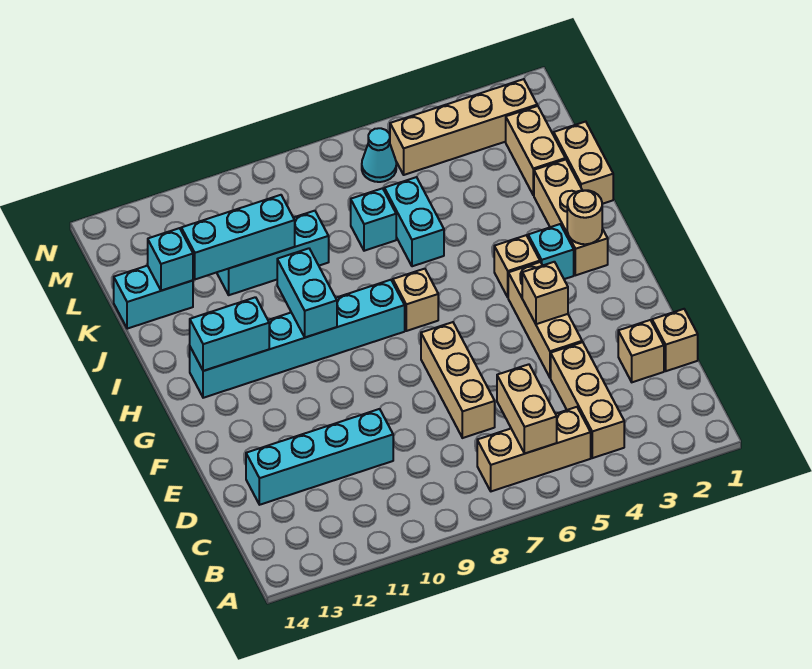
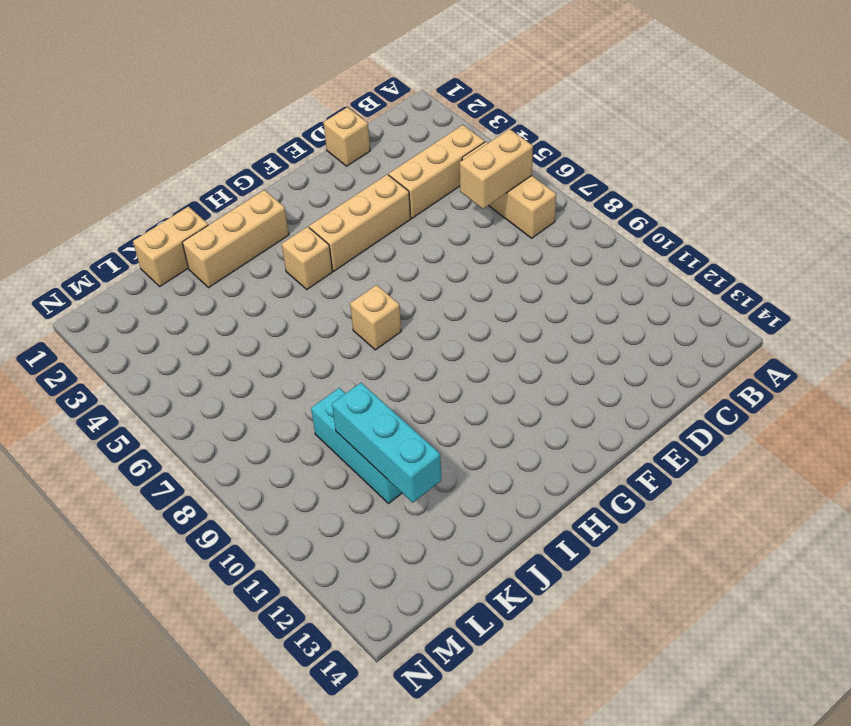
none -> tan brick D2 level 1
none -> tan brick D7:F7 level 1
none -> cyan brick D10:D13 level 1

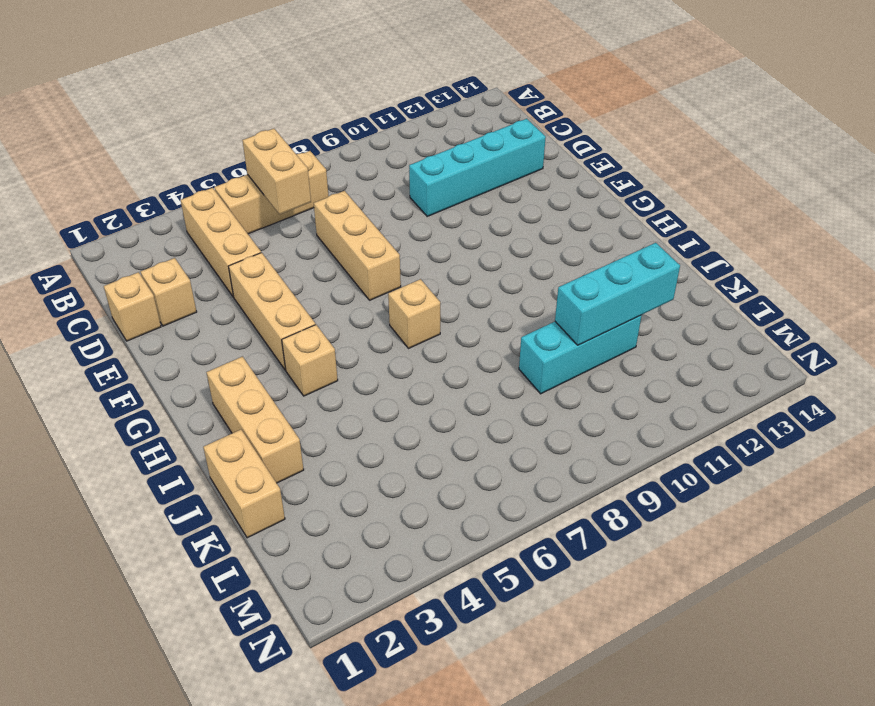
none -> cyan brick H3 level 1
none -> cyan brick H8:H13 level 1
none -> cyan brick J6:K6 level 1

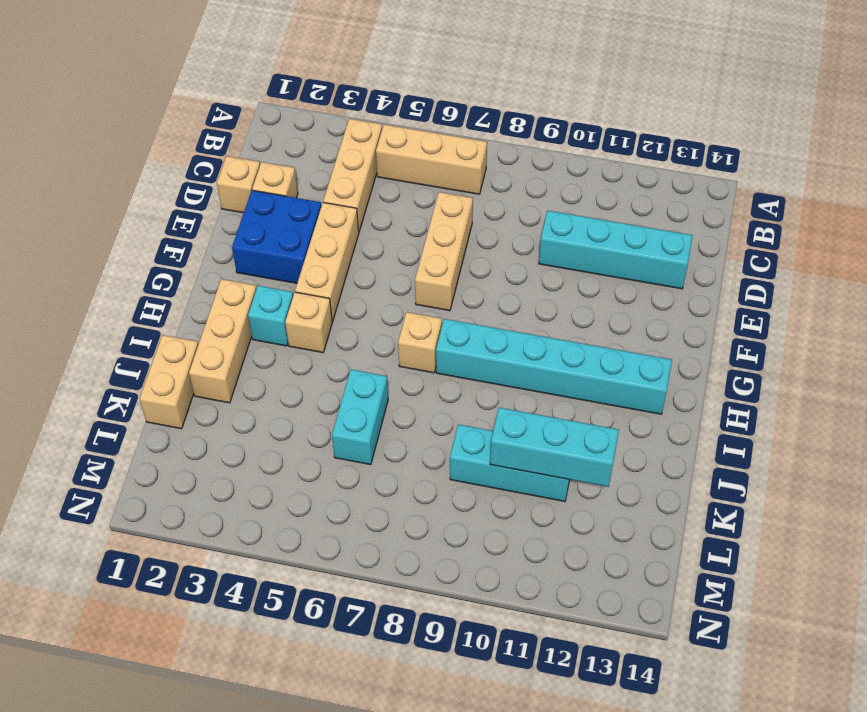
blue brick E2:F3 level 1 -> none
none -> tan brick K2:L2 level 1
none -> cyan brick K7 level 1
none -> cyan brick K13:K14 level 1

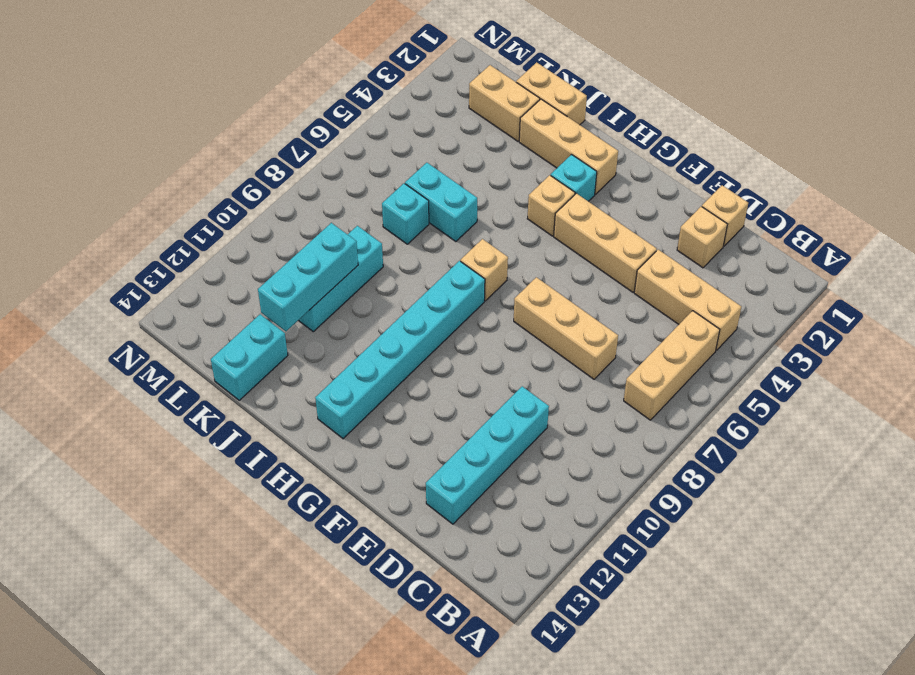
none -> tan brick M2:M5 level 1
none -> cyan cone M6 level 1
none -> tan brick B6:C6 level 2

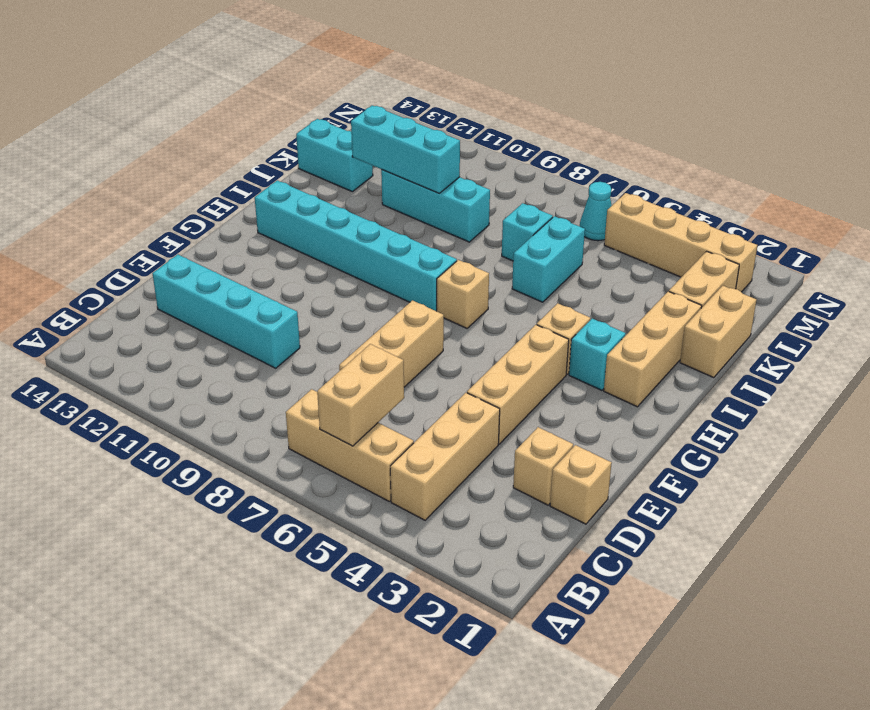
none -> tan brick F4 level 2
none -> tan round brick H2 level 2
none -> cyan brick H10:I10 level 2

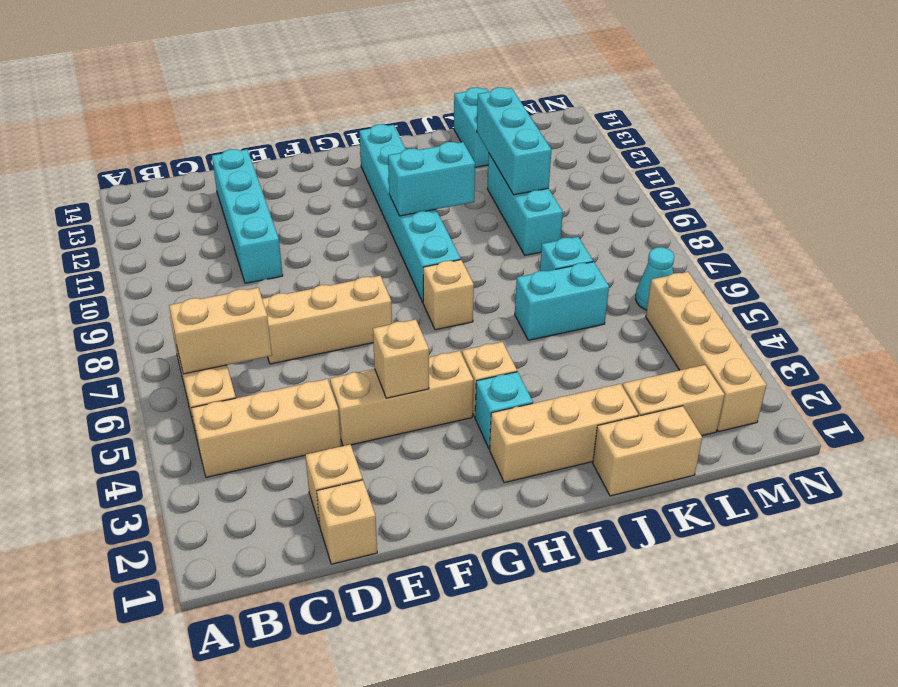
none -> tan round brick H2 level 2
none -> cyan brick H12:H13 level 2
none -> cyan brick K13 level 2

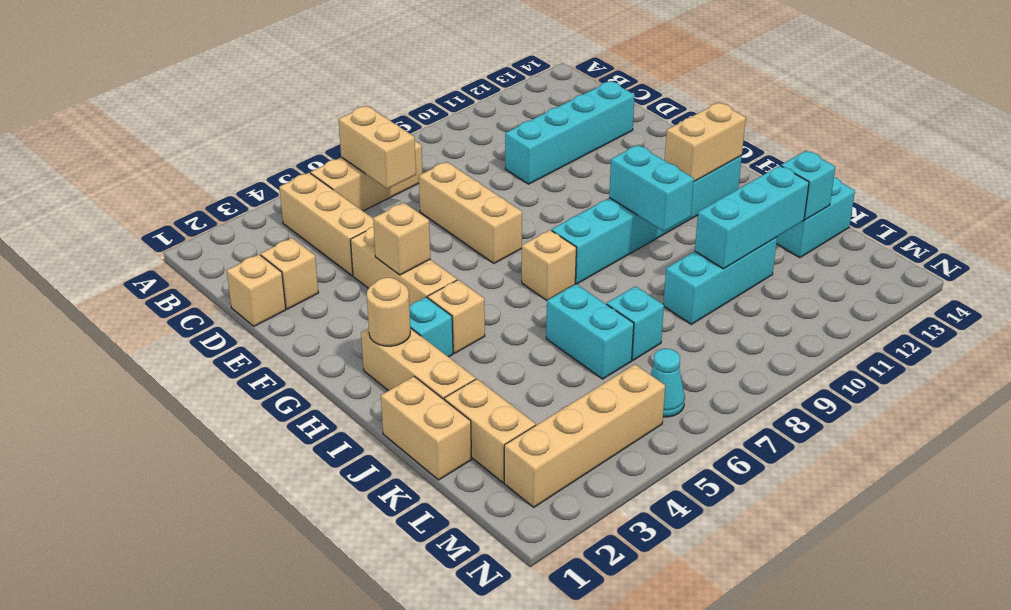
tan brick H12:H13 level 2 -> cyan brick H12:H13 level 2

